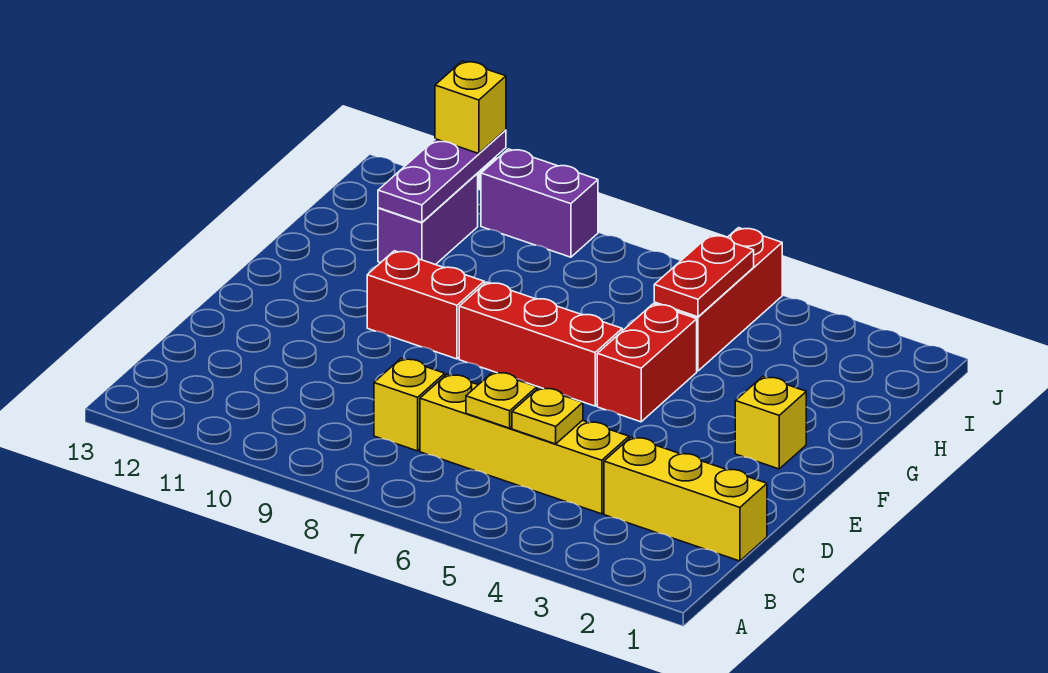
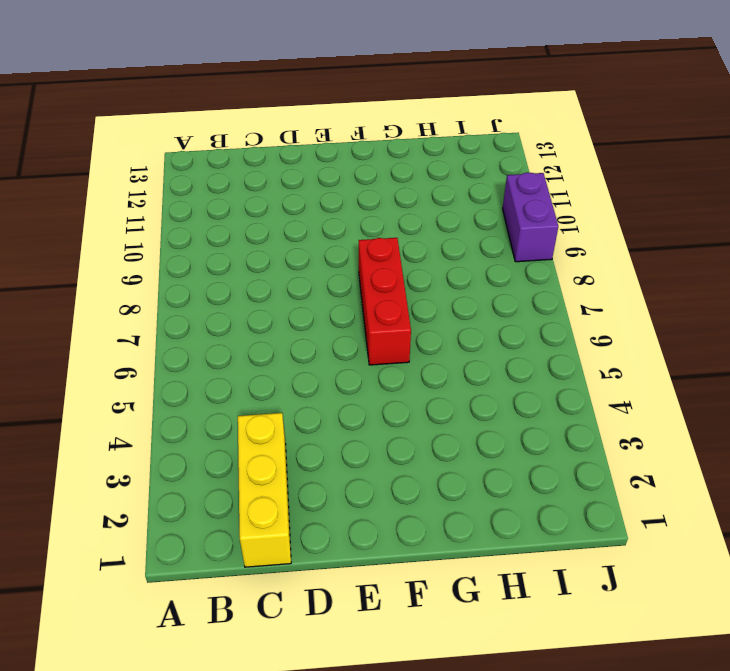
none -> yellow brick C4:C7 level 1
none -> yellow brick C8 level 1
none -> yellow brick F2 level 1

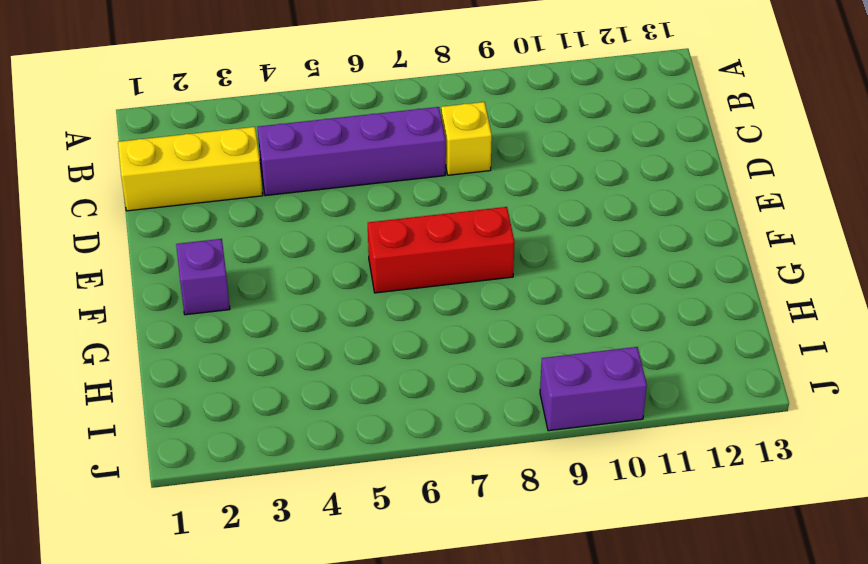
purple brick C4:C7 level 1 -> yellow brick C4:C7 level 1
purple brick F2 level 1 -> yellow brick F2 level 1
none -> red brick F5:G5 level 1
none -> red brick F9:F10 level 1
none -> red brick H5:J5 level 1

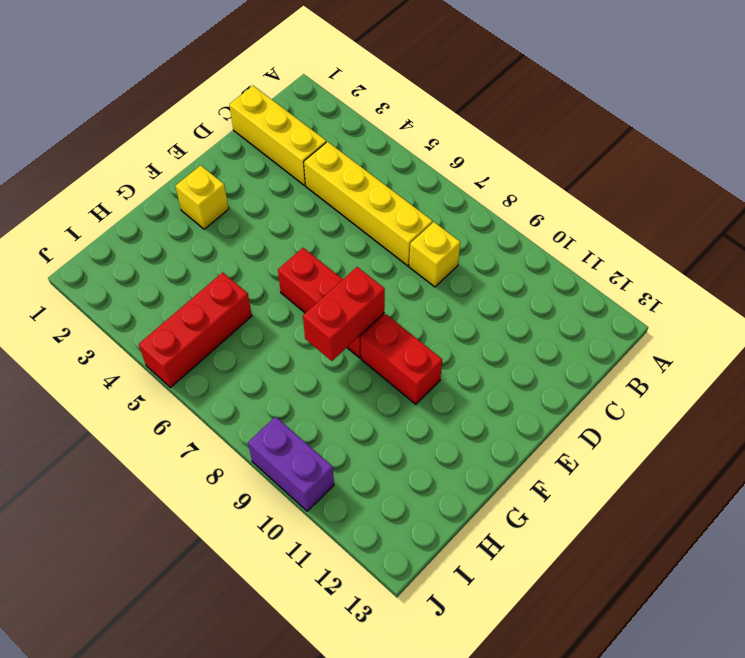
red brick F8:G8 level 2 -> red brick F5:G5 level 1
none -> purple brick H11:I11 level 1
none -> yellow plate C5 level 2
none -> yellow plate C6 level 2

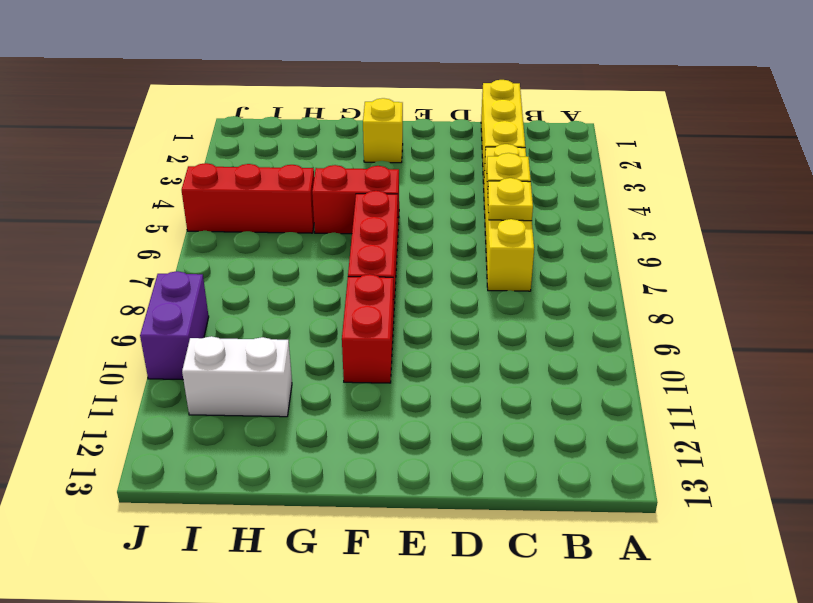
white brick H11:I11 level 1 -> purple brick H11:I11 level 1
none -> yellow brick C8 level 1
none -> red plate H5:I5 level 2
none -> purple plate H11:J11 level 2

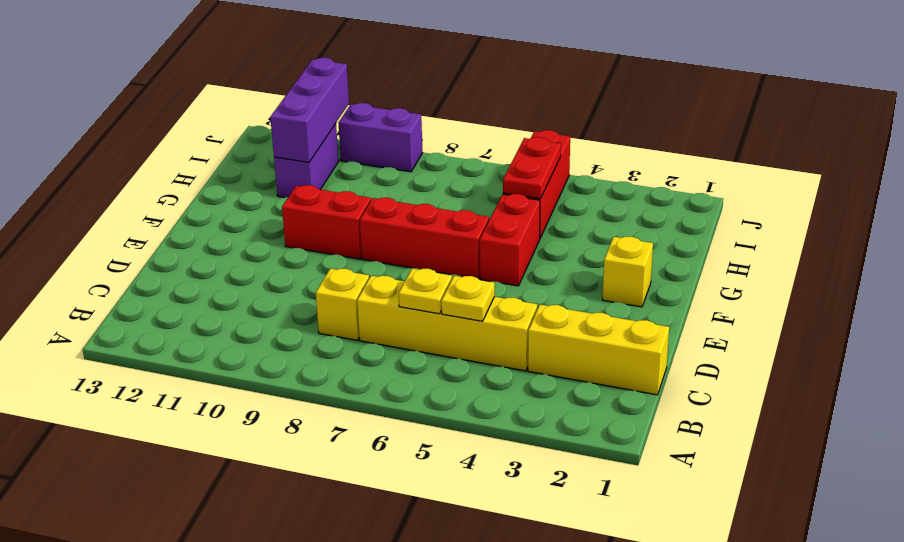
purple brick H11:J11 level 2 -> purple plate H11:J11 level 2
none -> yellow brick J11 level 3

